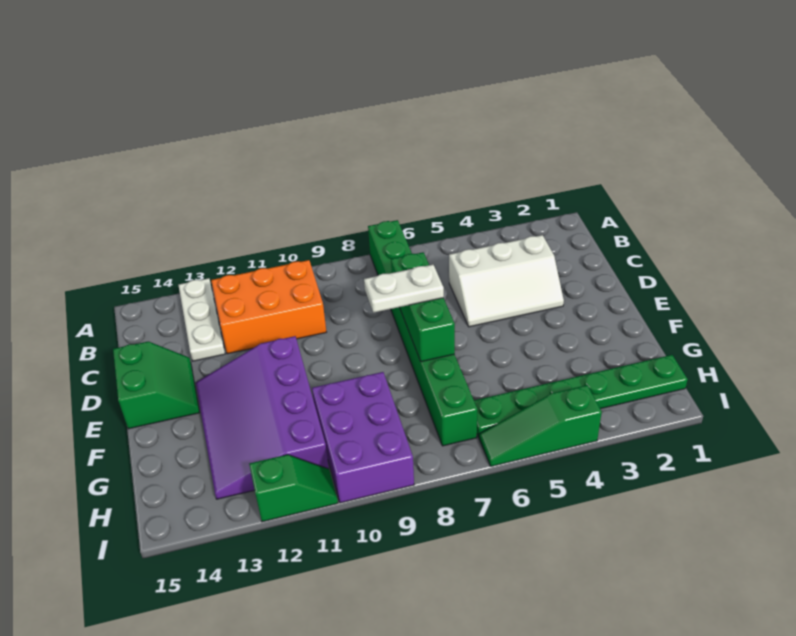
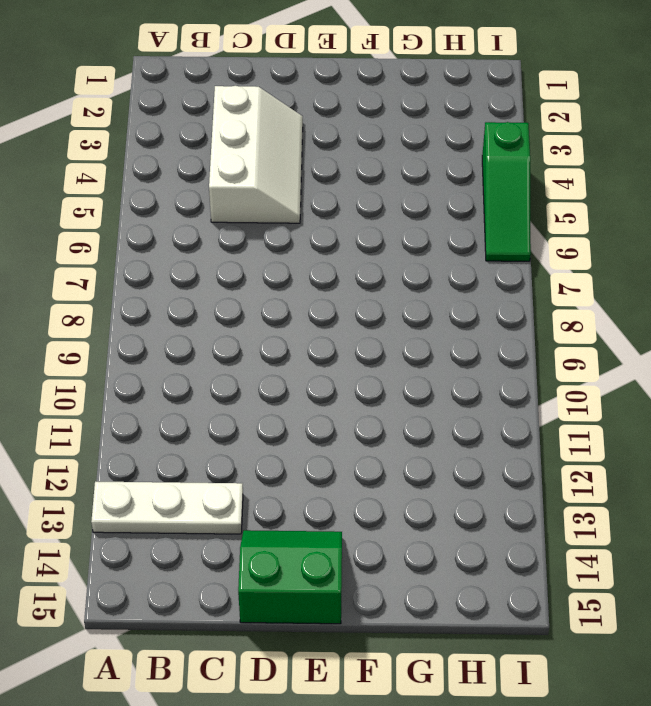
none -> green brick A7:H7 level 1
none -> orange brick B10:C12 level 1
none -> purple slope E11:H13 level 1 top 11

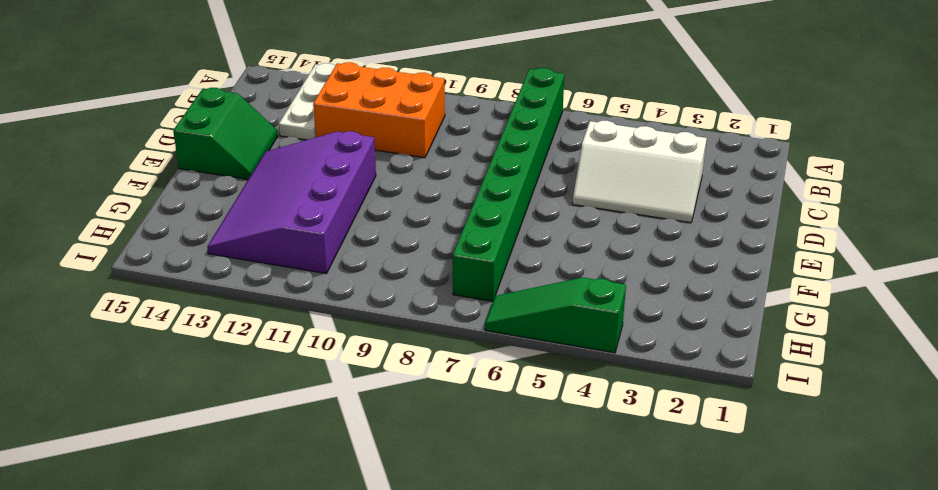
none -> purple brick G9:I10 level 1
none -> green plate H1:H6 level 1
none -> green slope I11:I12 level 1 top 12

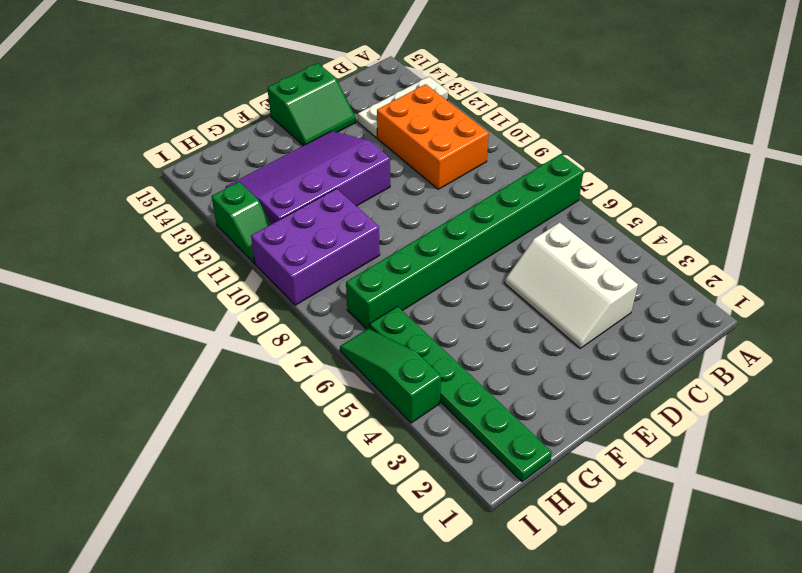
none -> green brick D7:F7 level 2
none -> white plate E7:E8 level 3

